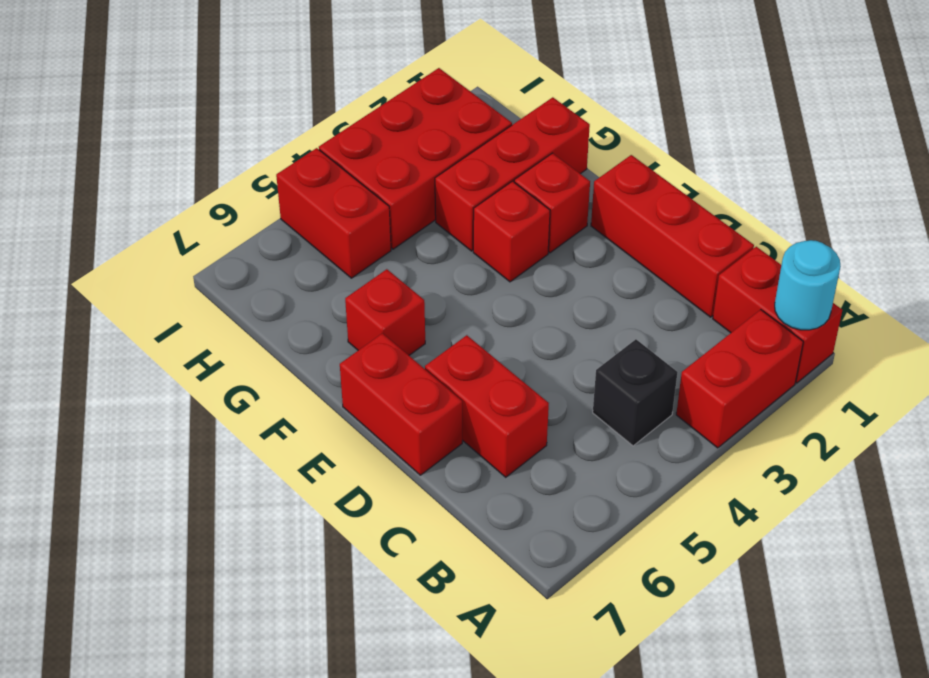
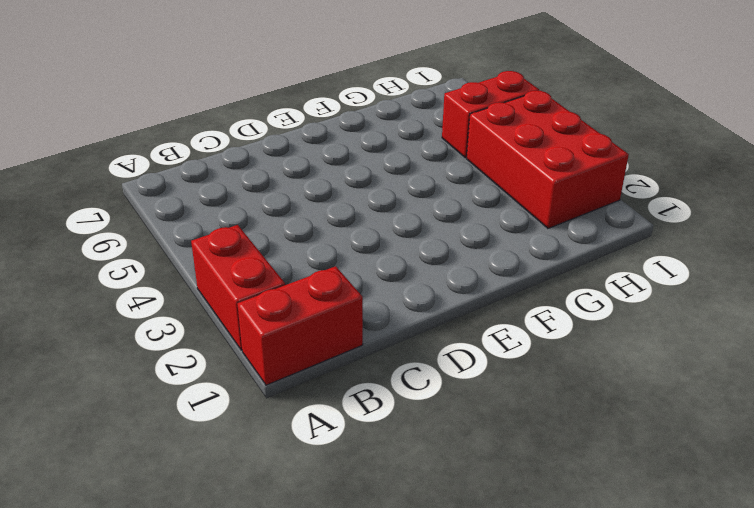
none -> black brick B4 level 1
none -> red brick C1:E1 level 1
none -> red brick C6:D6 level 1

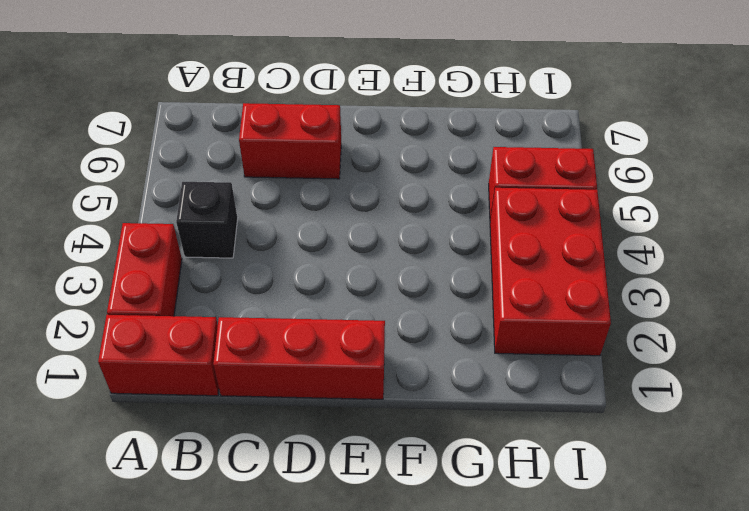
none -> red brick D7:E7 level 1
none -> red brick F2 level 1
none -> red brick F3 level 1

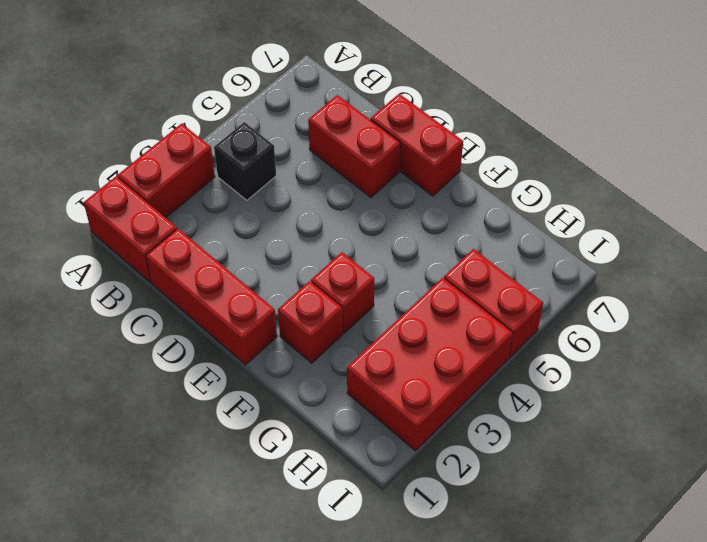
none -> red brick F6 level 1
none -> red brick G1:G3 level 1
none -> cyan round brick A1 level 2

